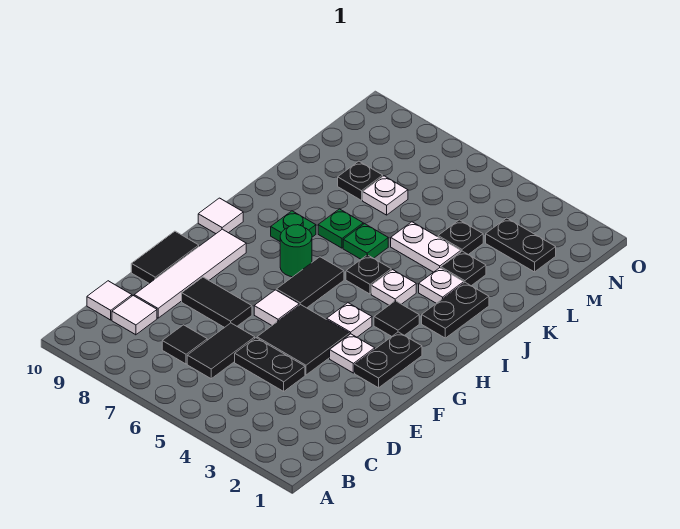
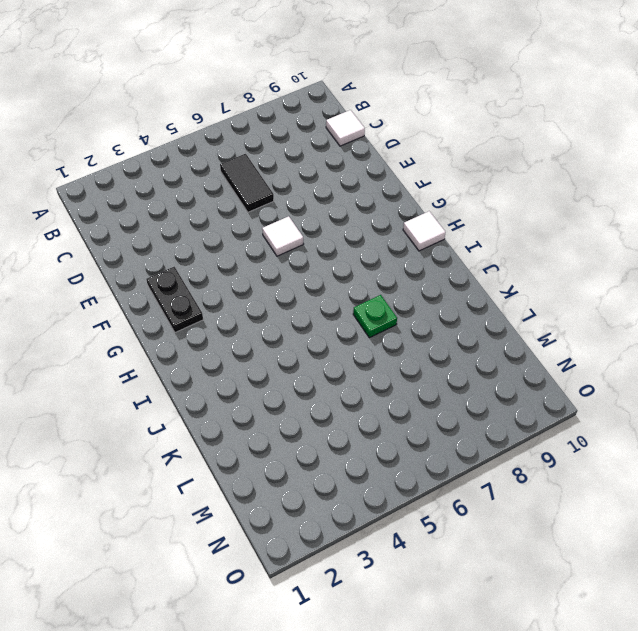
none -> black tile C7 level 1
none -> white tile C9 level 1
none -> black plate D4:D5 level 1
none -> white tile D9:G9 level 1

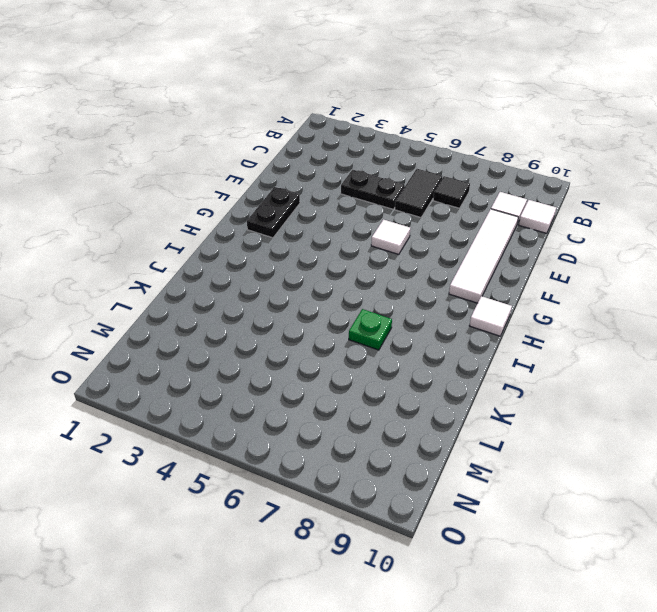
none -> black tile E4:F5 level 1
none -> black tile E7:E8 level 1
none -> black tile E10:F10 level 1
none -> white plate F3 level 1

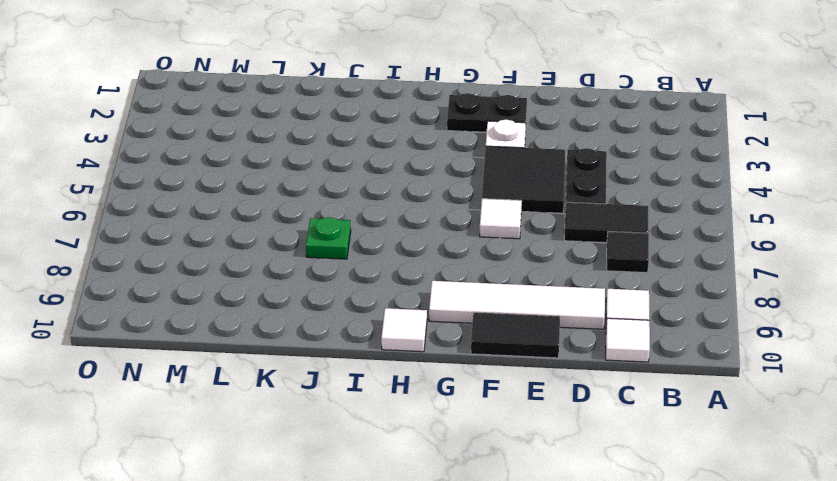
none -> black tile E7:E8 level 1
none -> white plate G4 level 1
none -> black tile G6:H6 level 1
none -> black tile H3 level 1

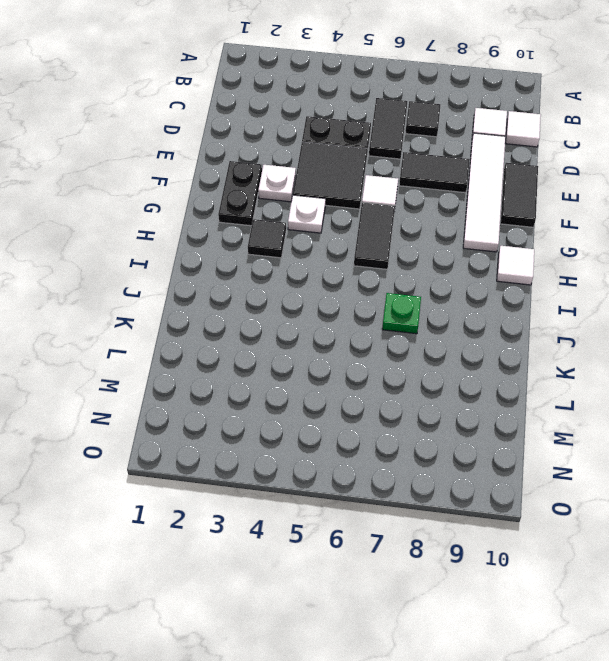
none -> green round brick H7 level 1
none -> black plate I2:J2 level 1
none -> white plate I4 level 1
none -> black plate I5 level 1

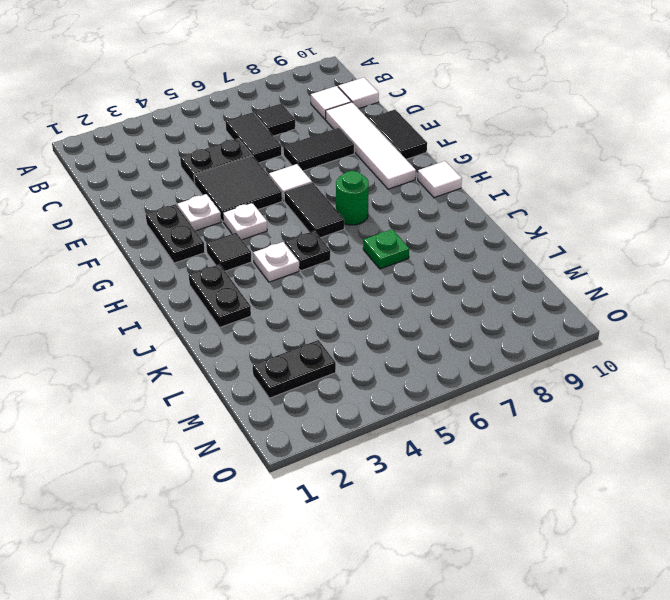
none -> green plate I8 level 1
none -> white plate J3 level 1
none -> green plate J6 level 1
none -> black plate K3 level 1

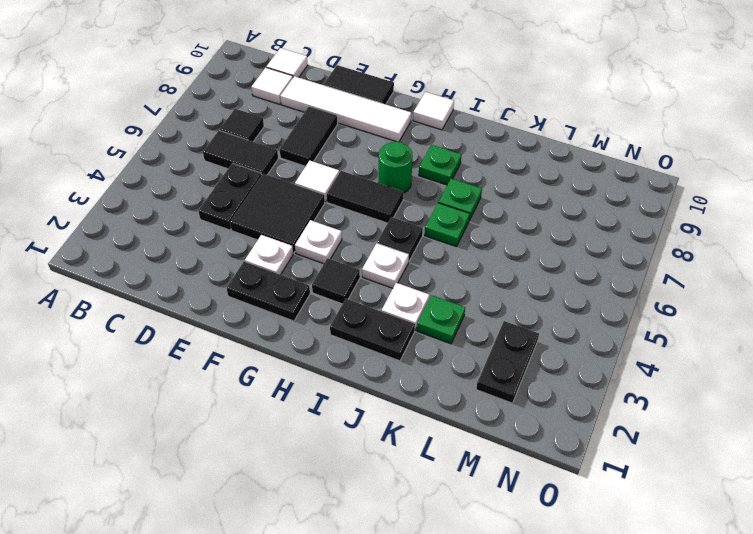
green plate K3 level 1 -> black plate K3 level 1
none -> white plate K4:K5 level 1
none -> black plate L4 level 1
none -> white plate L7 level 1
none -> black plate L8 level 1

